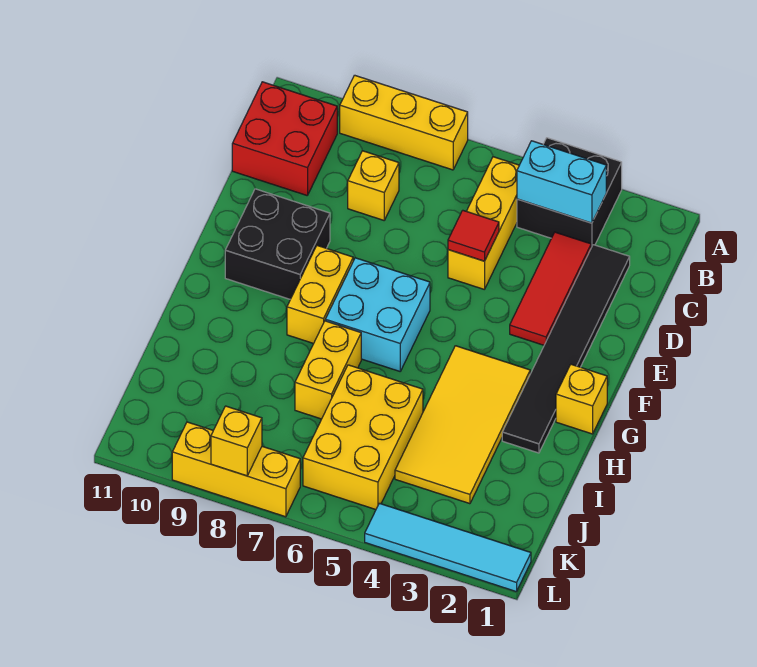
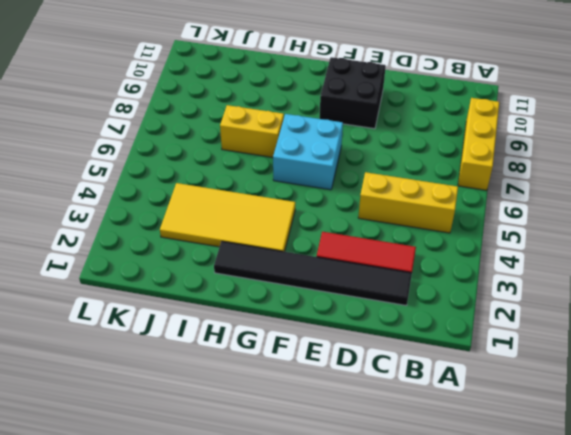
none -> black brick A3:B4 level 1
none -> red brick B10:C11 level 1
none -> yellow brick C8 level 1

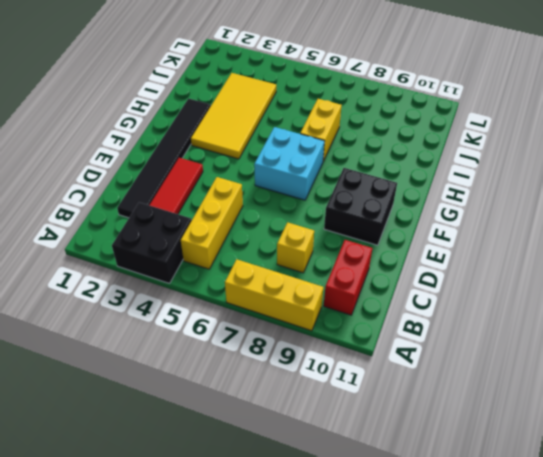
red brick B10:C10 level 1 -> red brick B10:C11 level 1
none -> yellow brick F8:G8 level 1
none -> yellow brick G1 level 1
none -> yellow brick I5:K6 level 1

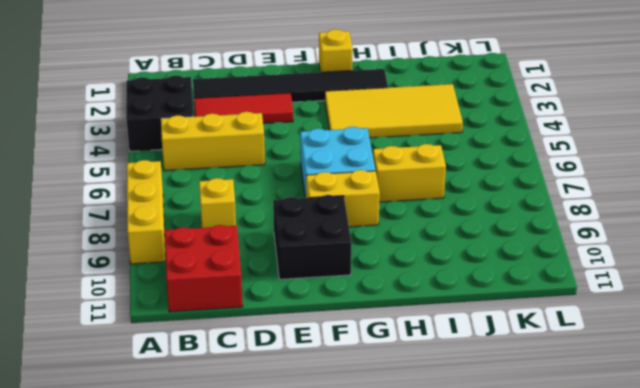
none -> yellow brick I5:K6 level 1
none -> cyan tile L1:L4 level 1
none -> yellow brick L7:L9 level 1

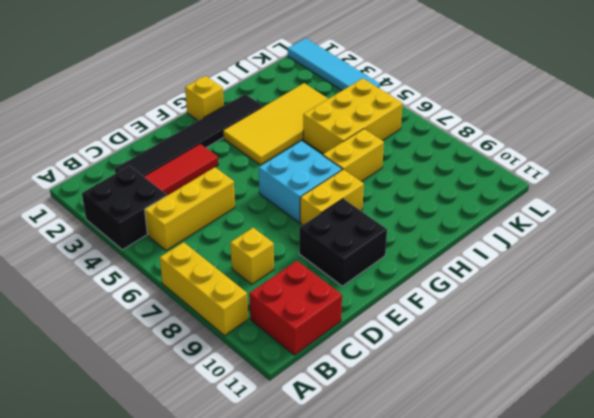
none -> yellow brick L7:L9 level 1
none -> cyan brick B3:B4 level 2
none -> red tile D5 level 2

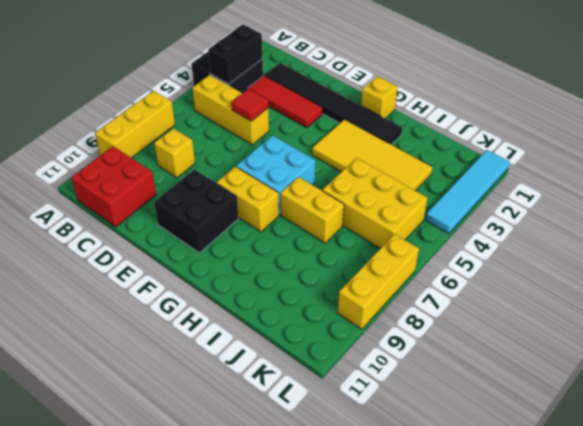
black brick B3:B4 level 2 -> cyan brick B3:B4 level 2
none -> yellow brick L8 level 2

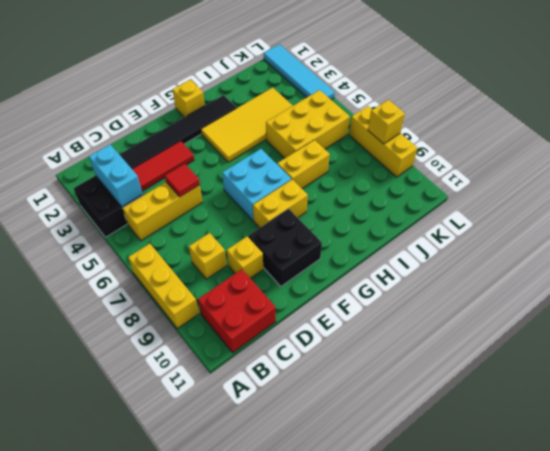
yellow brick D9 level 1 -> none

